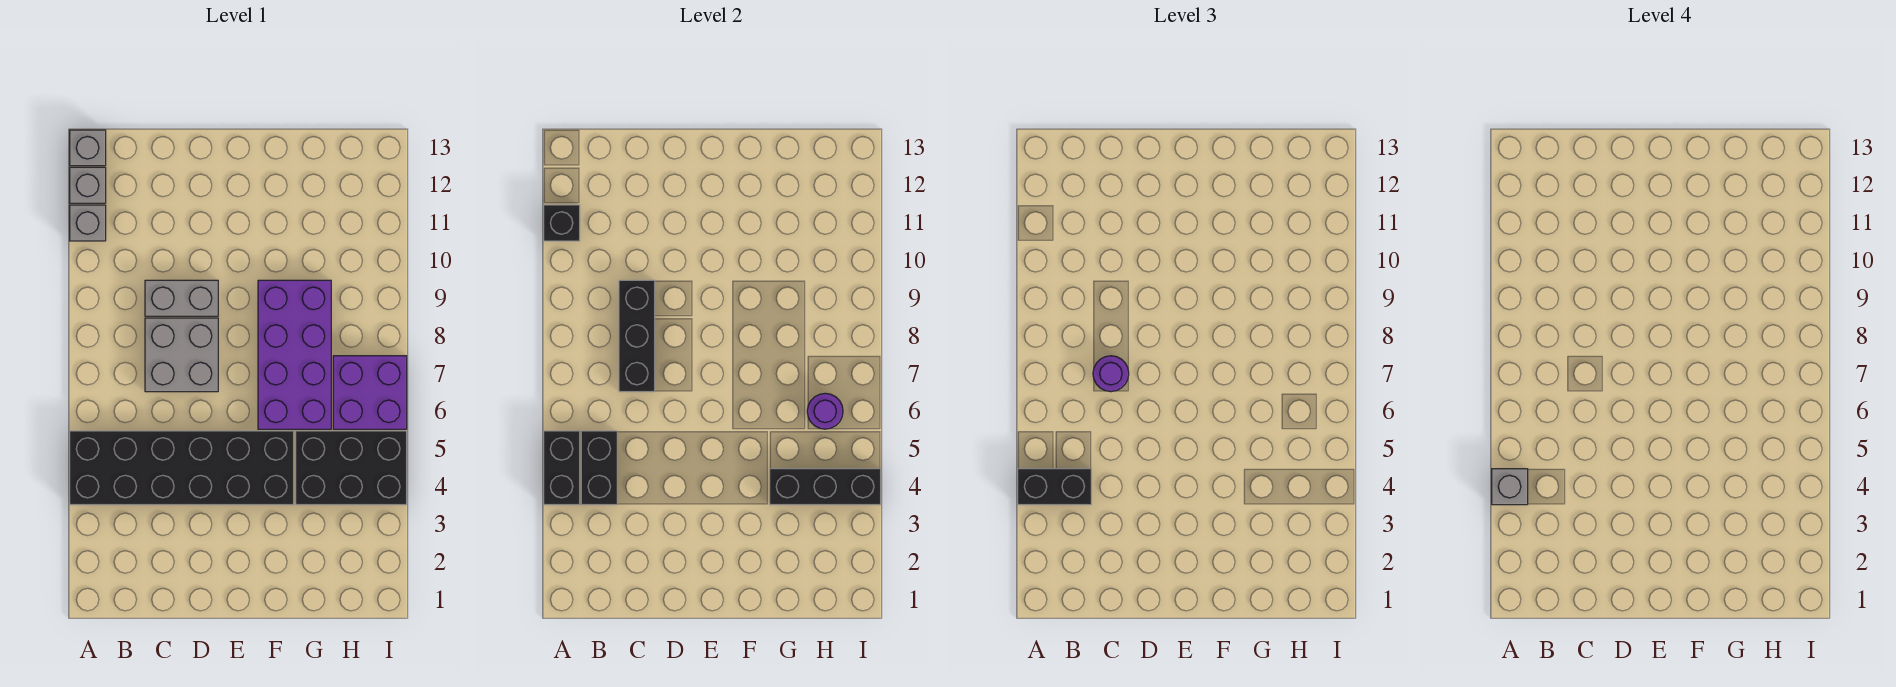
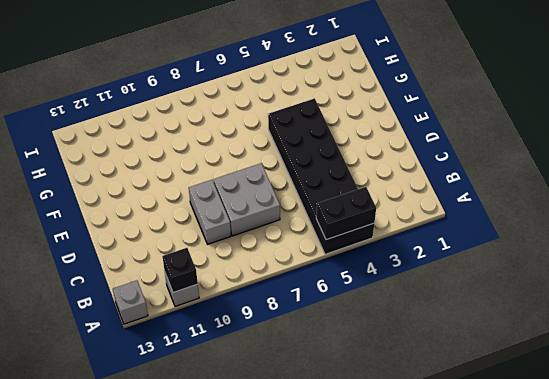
none -> grey brick A12 level 1
none -> purple brick F6:G9 level 1
none -> black brick G4:I5 level 1

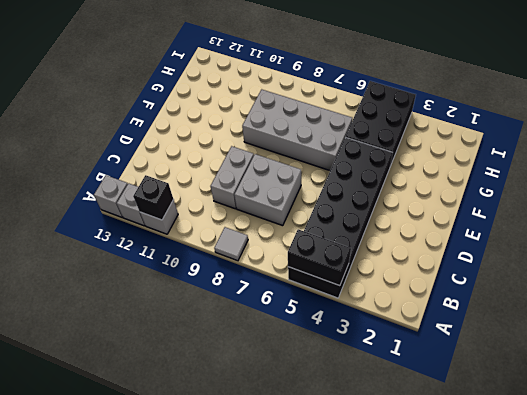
grey tile A8 level 1 -> none
grey brick F6:G9 level 1 -> purple brick F6:G9 level 1
none -> purple brick H6:I7 level 1
none -> black brick B4:B5 level 2
none -> black brick C7:C9 level 2

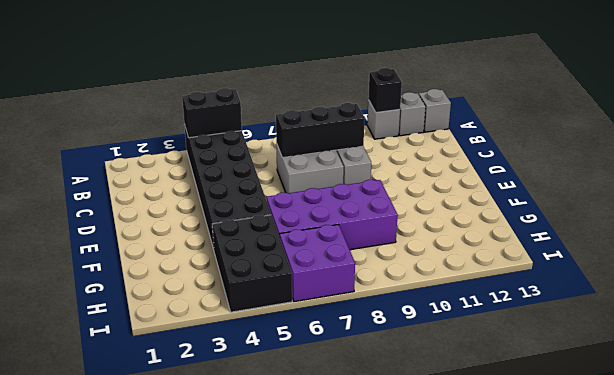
none -> black brick B4:B5 level 2
none -> black brick G4:I4 level 2
none -> purple round brick H6 level 2

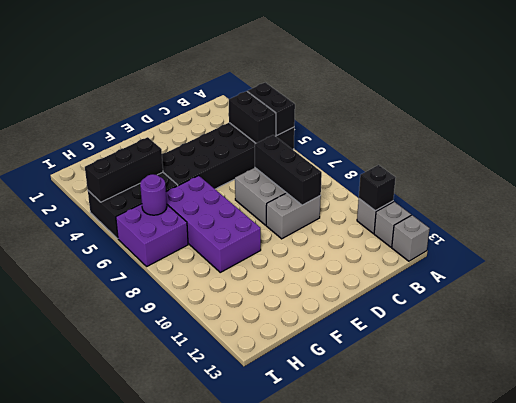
none -> black brick A4:B4 level 3
none -> purple round brick C7 level 3
none -> grey brick A4 level 4

